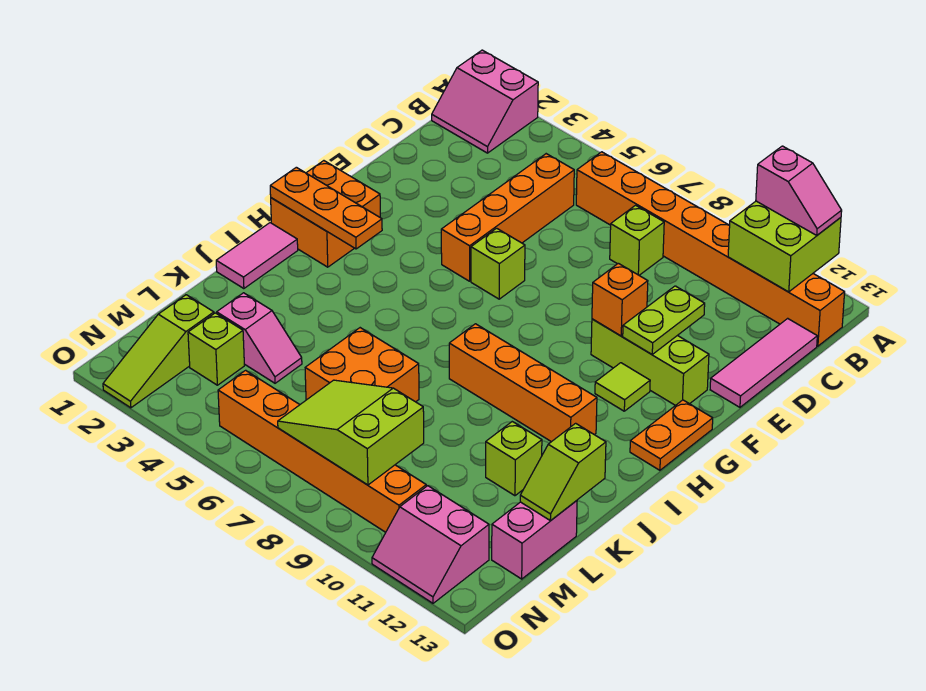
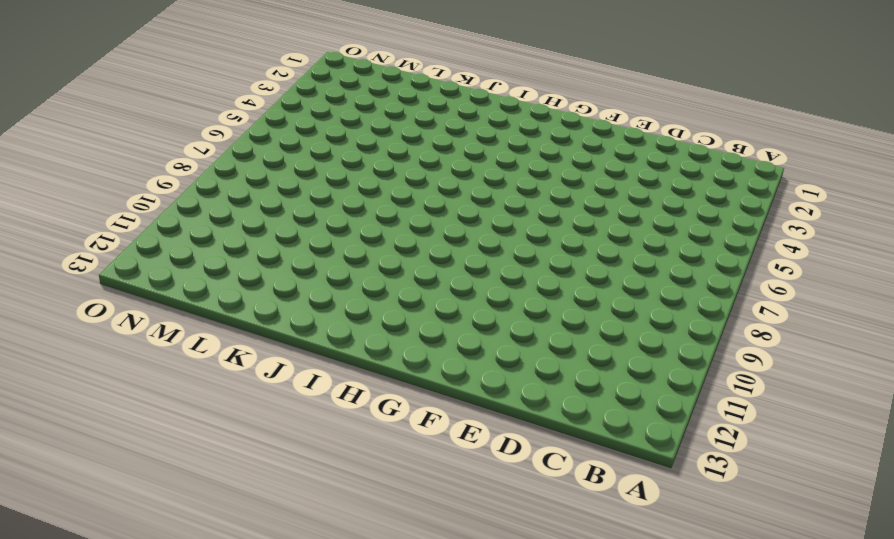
none -> pink slope A1:B2 level 1 top A
none -> orange brick B6:B13 level 1
none -> orange brick C5:F5 level 1

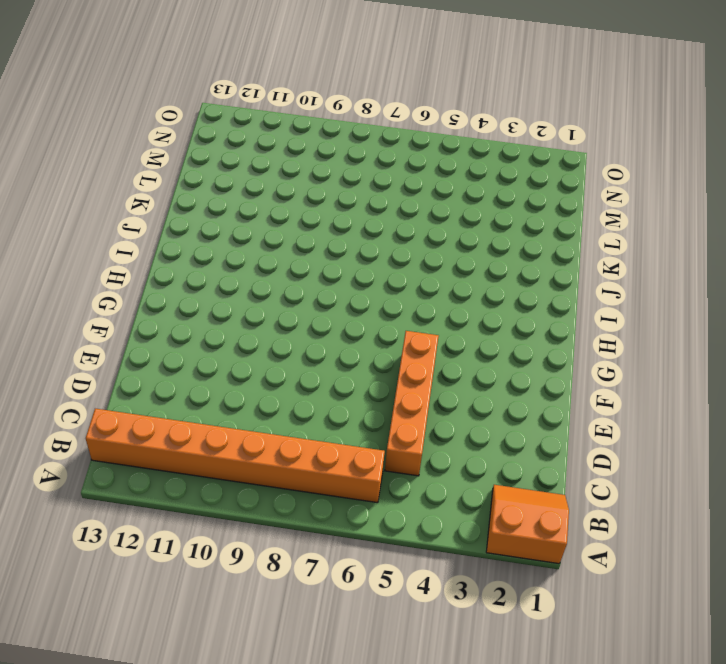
orange slope A1:B2 level 1 top A -> pink slope A1:B2 level 1 top A
none -> lime brick C8 level 1
none -> pink tile C13:E13 level 1
none -> lime brick F6 level 1

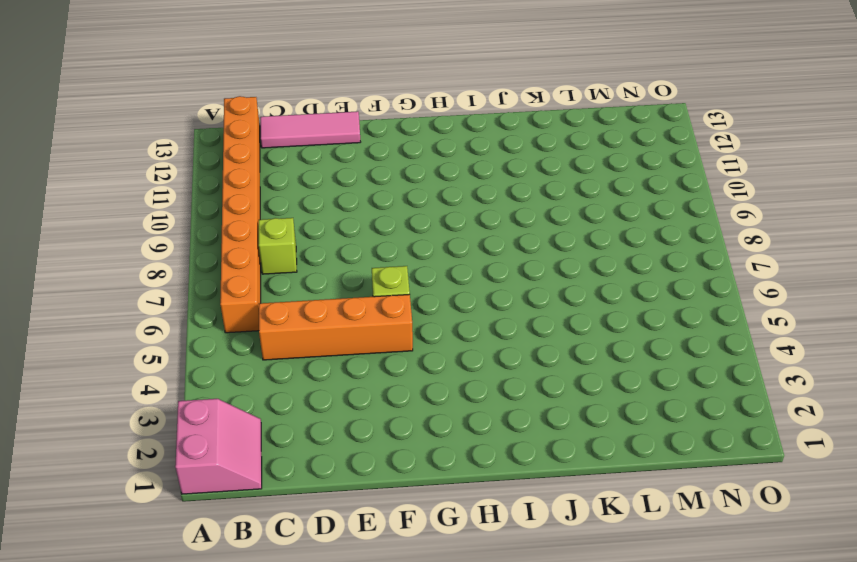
none -> lime brick F10:F12 level 1
none -> orange brick G1:H2 level 1
none -> lime tile G11 level 1

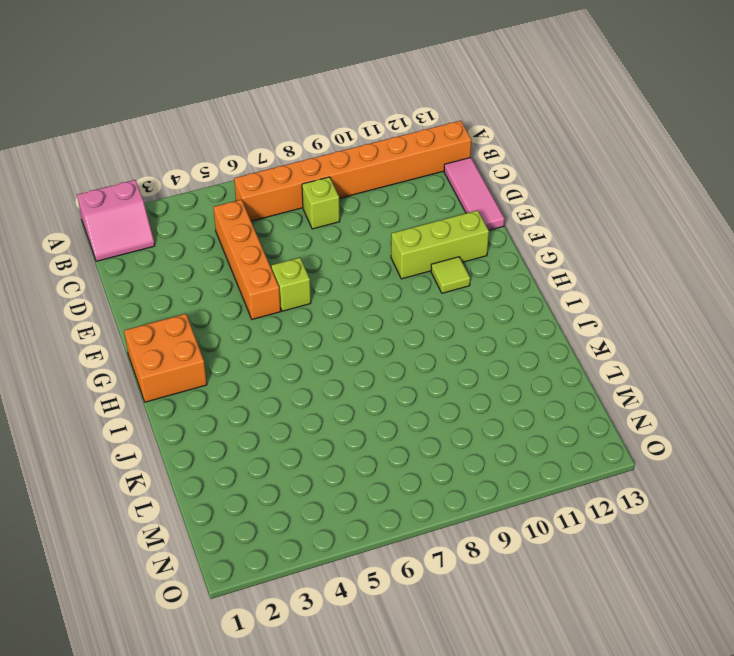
none -> orange plate G13:H13 level 1
none -> pink tile I1:J1 level 1
none -> orange brick I8:I11 level 1

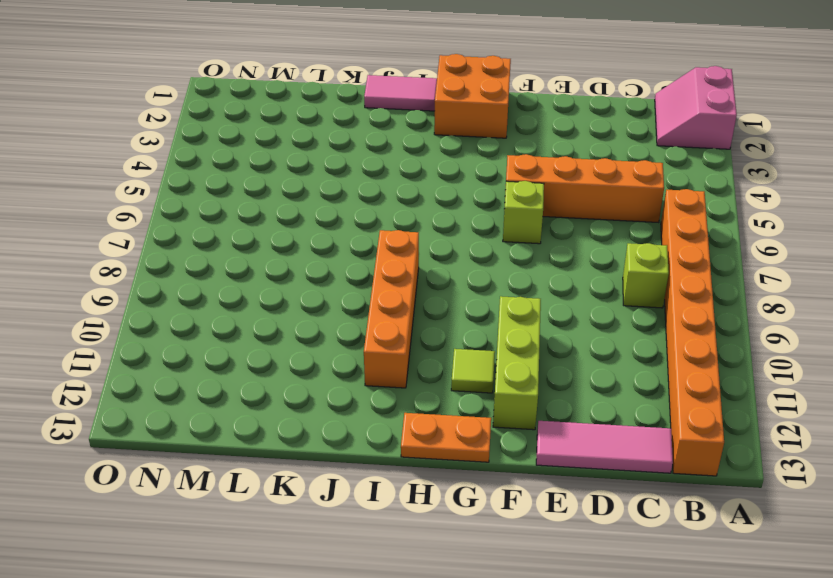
none -> orange brick K6:L7 level 1
none -> lime brick K11 level 1
none -> pink slope L3:L4 level 1 top 3

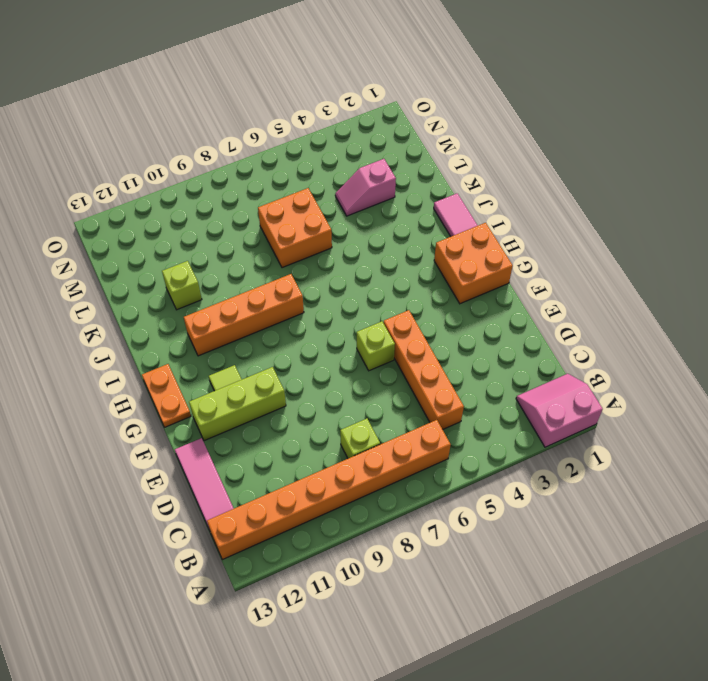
none -> pink brick L13:M13 level 1
none -> lime slope M2:O2 level 1 top M
none -> lime brick M3 level 1

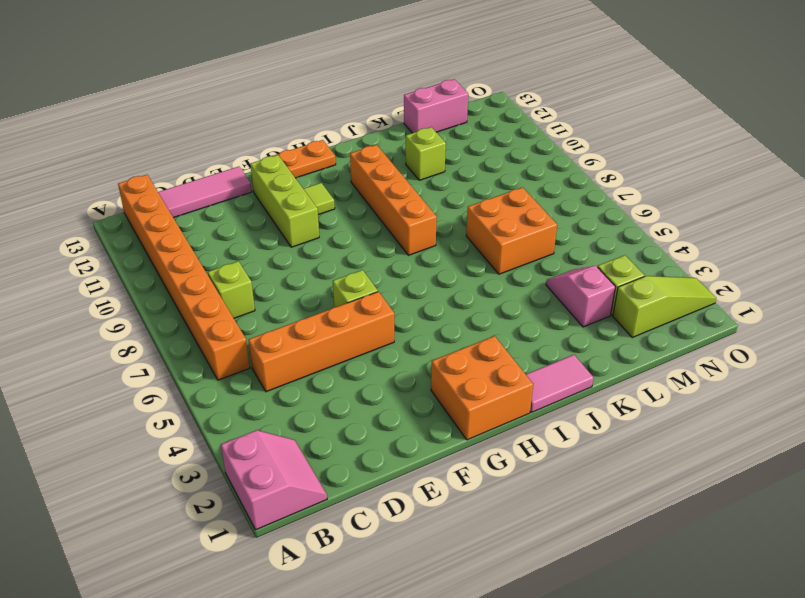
none -> orange brick N5:N10 level 1
none -> pink slope N11:O12 level 1 top N
none -> lime brick A11:B12 level 2

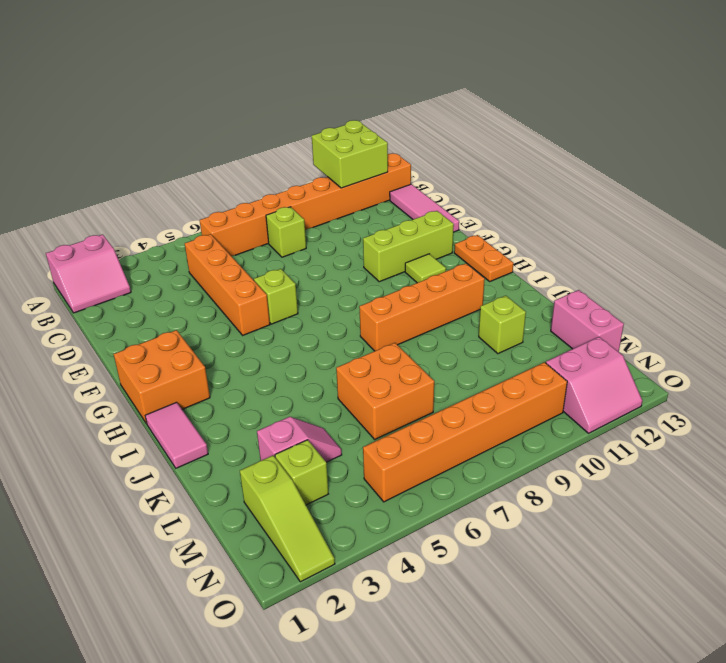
none -> lime plate E11:F11 level 2
none -> orange brick F10 level 2
none -> orange plate H1:H3 level 2

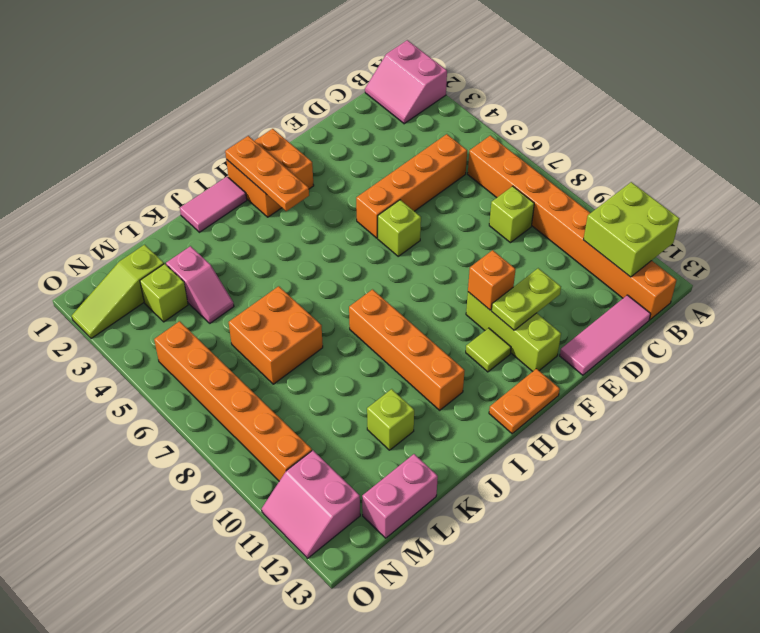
none -> lime slope K13:L13 level 2 top K
none -> lime slope M7:N9 level 2 top 9
none -> pink slope A11:A12 level 3 top 11

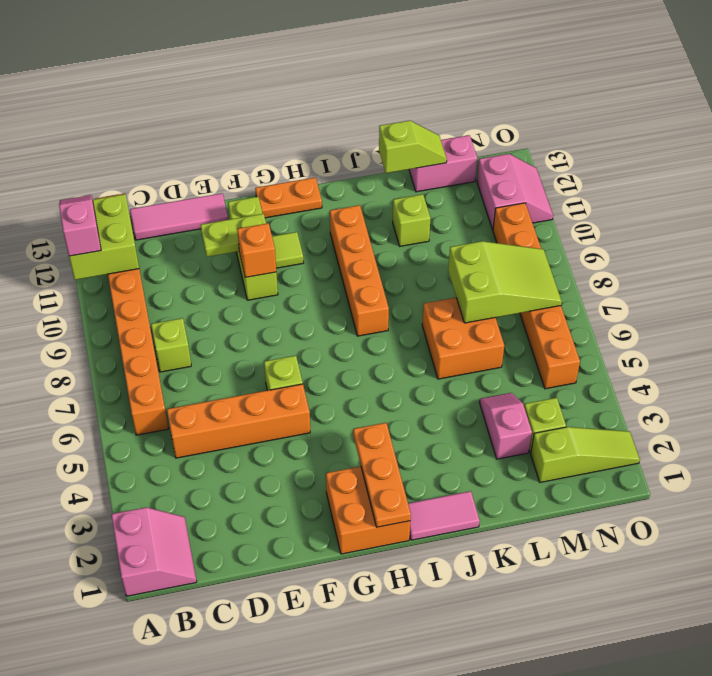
lime slope L7:N8 level 2 top L -> lime slope M7:N9 level 2 top 9

